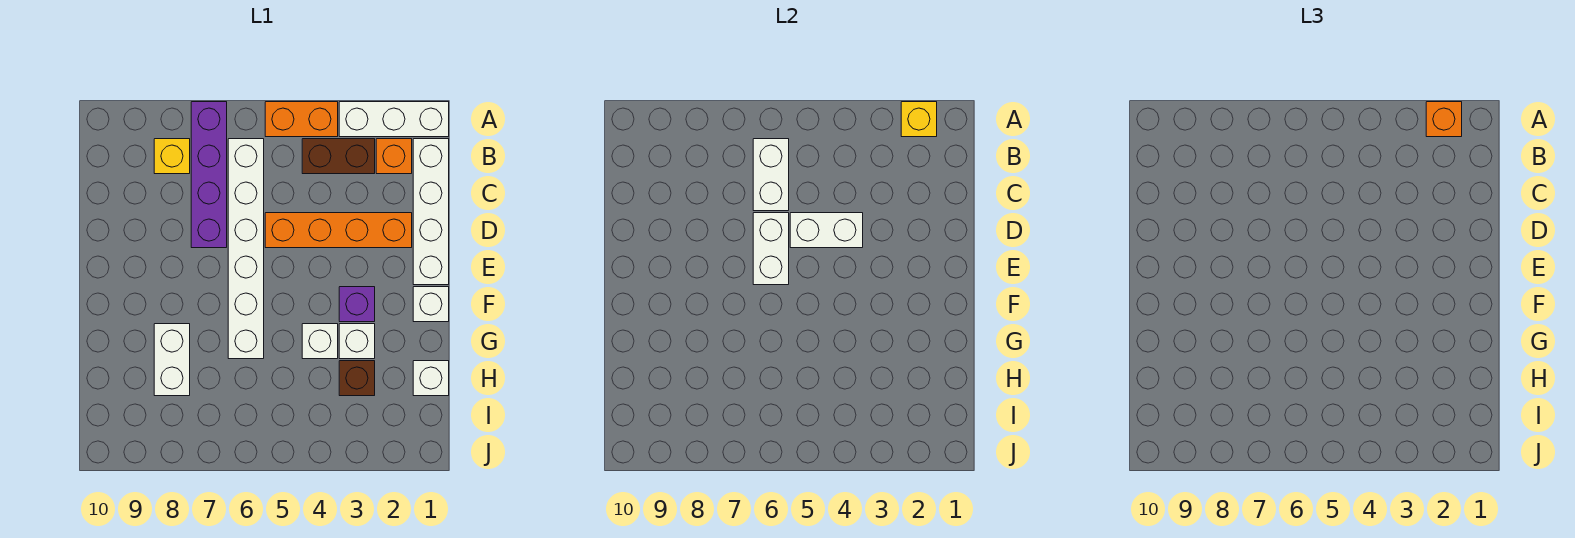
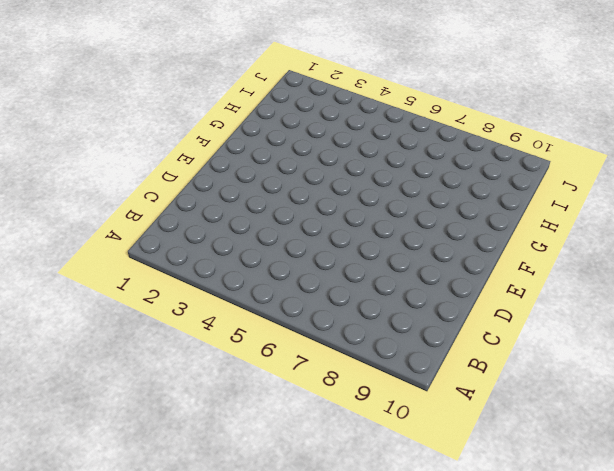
none -> white brick A1:A3 level 1
none -> orange brick A4:A5 level 1
none -> purple brick A7:D7 level 1

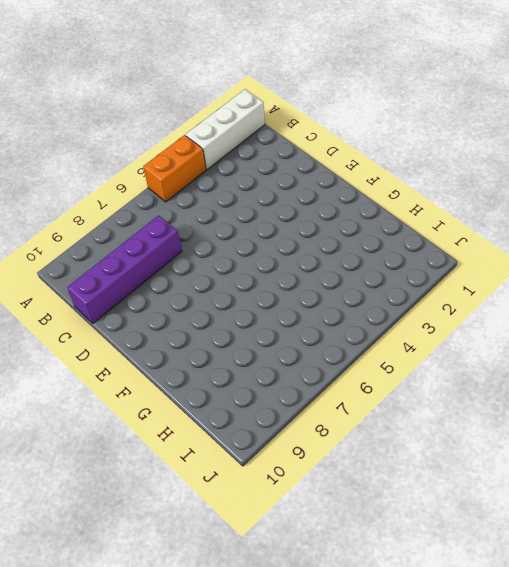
purple brick C7:C10 level 1 -> purple brick A7:D7 level 1
none -> white brick B1:E1 level 1
none -> orange brick B2 level 1
none -> brown brick B3:B4 level 1

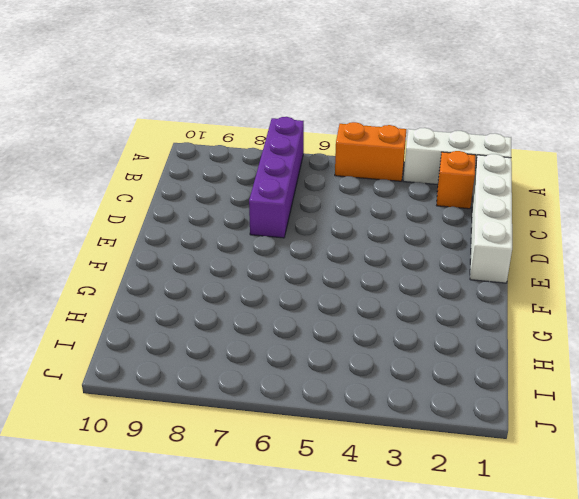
none -> brown brick B3:B4 level 1
none -> white brick B6:G6 level 1
none -> yellow brick B8 level 1

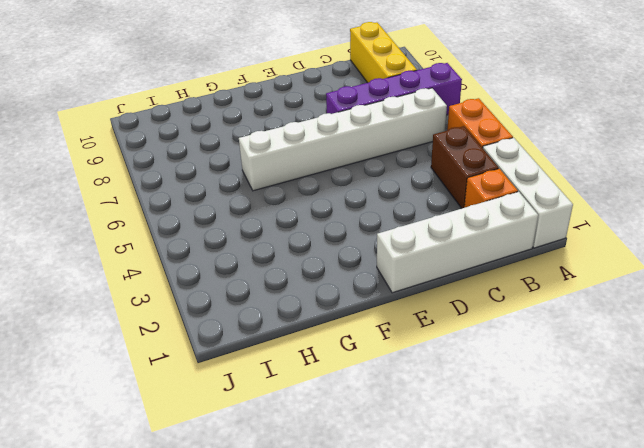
yellow brick B8:B10 level 1 -> yellow brick B8 level 1
none -> orange brick D2:D5 level 1
none -> white brick F1 level 1
none -> purple brick F3 level 1

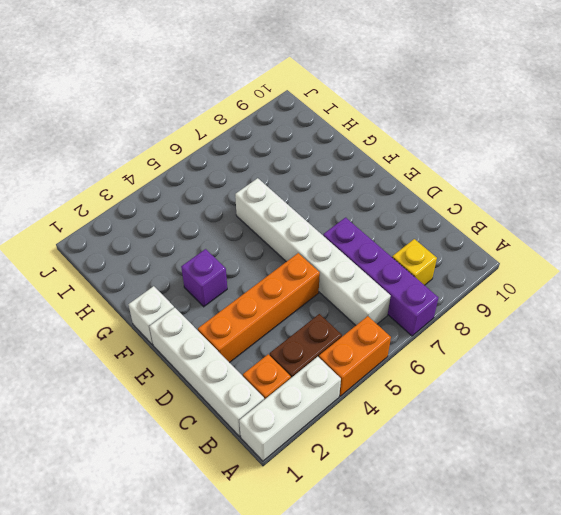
none -> white brick G3 level 1
none -> white brick G4 level 1
none -> white brick G8:H8 level 1

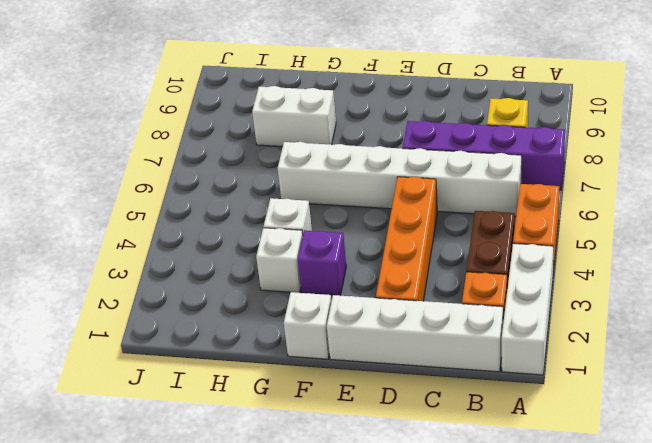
none -> white brick H1 level 1
none -> brown brick H3 level 1
none -> yellow brick A2 level 2

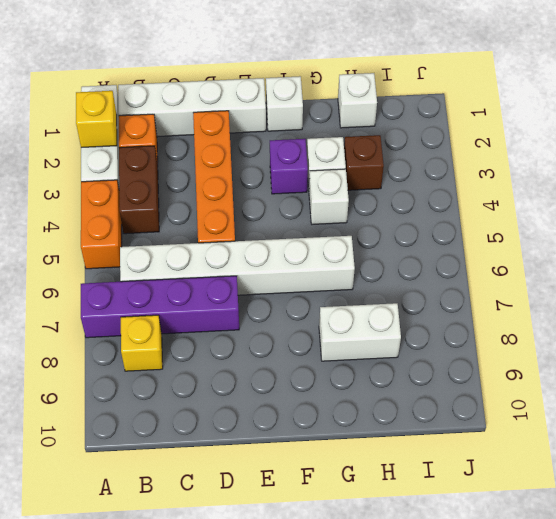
none -> white brick B6:C6 level 2
none -> white brick D4:D5 level 2
none -> white brick D6:E6 level 2

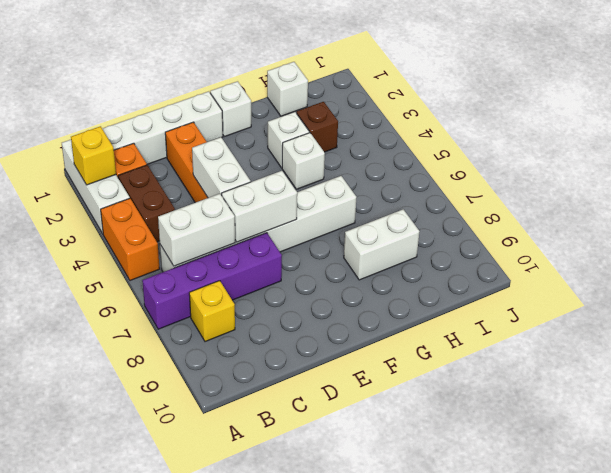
none -> purple brick F3 level 1
none -> orange brick A2 level 3

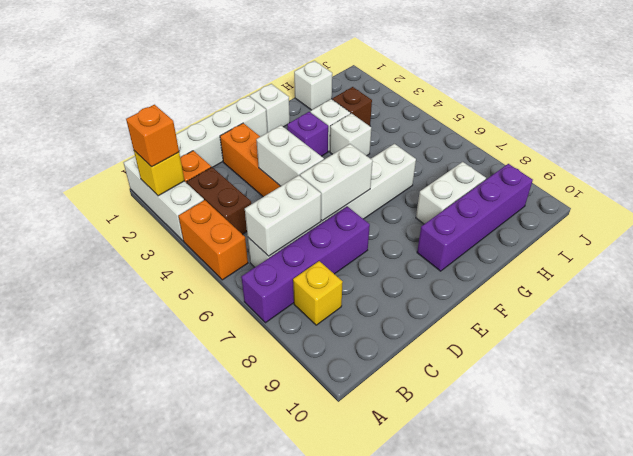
purple brick F9:I9 level 1 -> none

